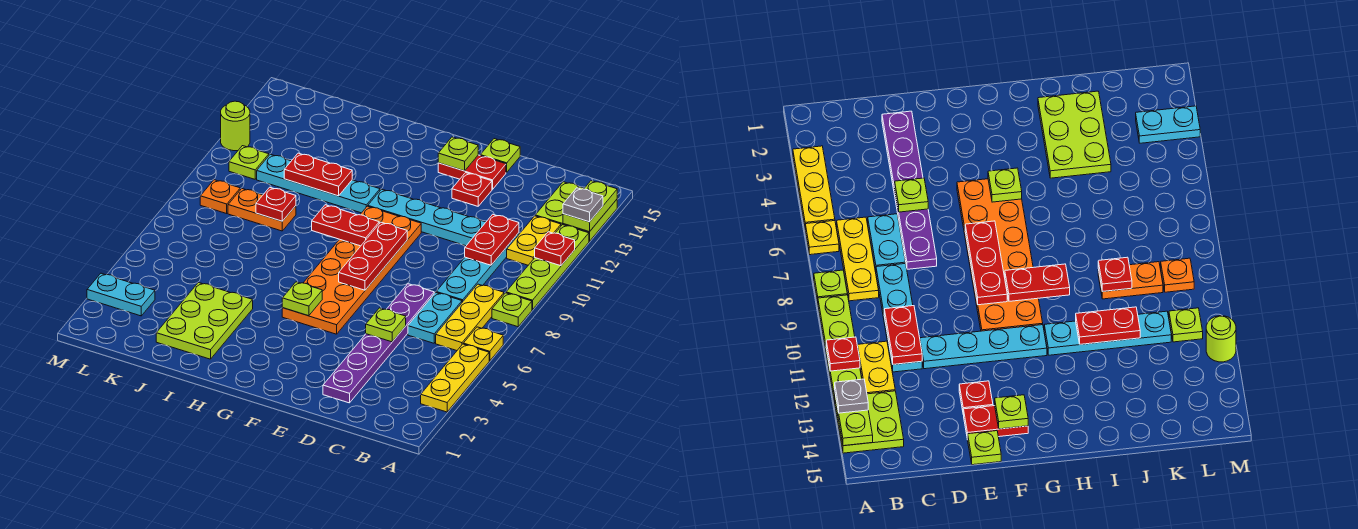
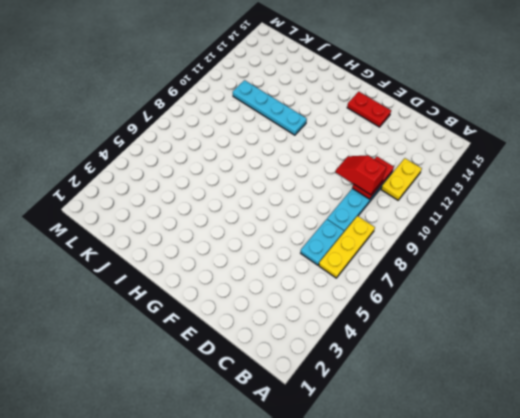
red slope C10:D10 level 3 top C -> none
none -> yellow plate A3:A5 level 1
none -> yellow plate A6 level 1
none -> lime plate A8 level 1
none -> lime plate A9:A12 level 1

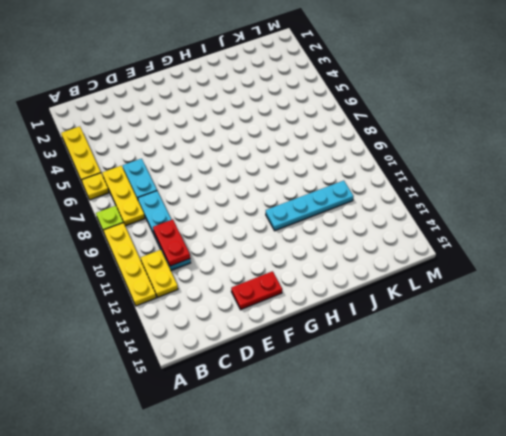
yellow plate A9:A12 level 1 -> lime plate A9:A12 level 1
none -> lime plate A13:B14 level 1
none -> purple plate D2:D7 level 1
none -> cyan plate D11:G11 level 1
none -> red plate E13 level 1

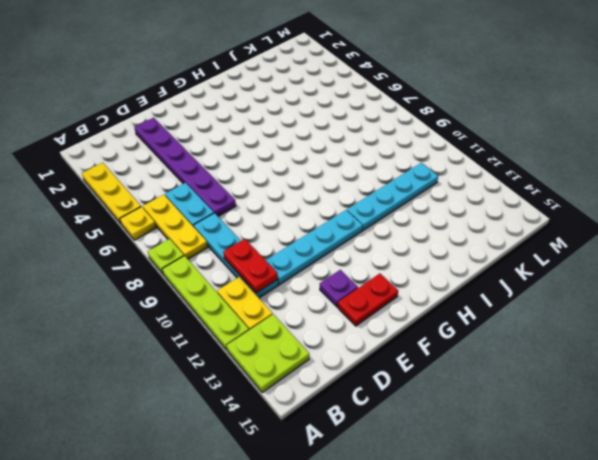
purple plate E13 level 1 -> red plate E13 level 1
none -> lime plate E15 level 1
none -> orange plate F5:G10 level 1
none -> lime plate I2:J4 level 1
none -> orange plate J9:K9 level 1

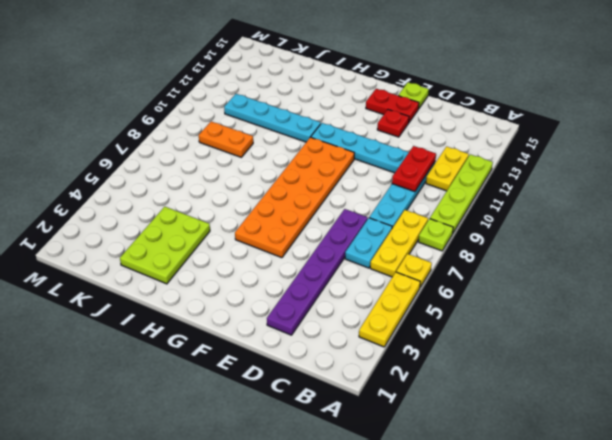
none -> lime plate A13:B14 level 1
none -> cyan plate L3:M3 level 1
none -> orange plate L9 level 1
none -> lime plate L11 level 1

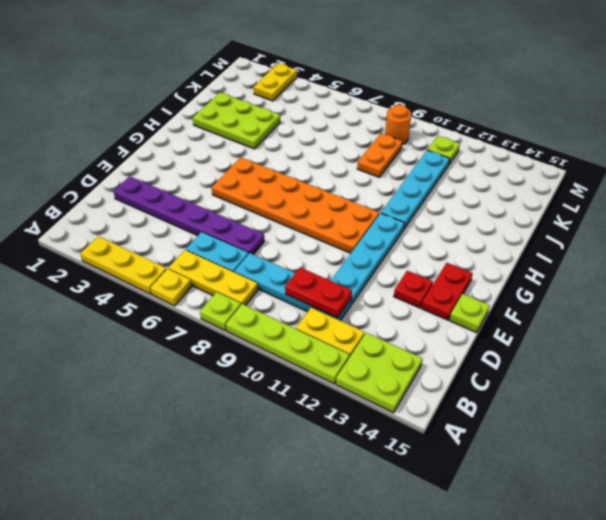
yellow plate L3:M3 level 1 -> cyan plate L3:M3 level 1
orange round brick L9 level 1 -> orange plate L9 level 1
none -> lime round brick M12 level 1
none -> red plate A11 level 2
none -> lime plate A13:A14 level 2
none -> lime plate D5 level 2

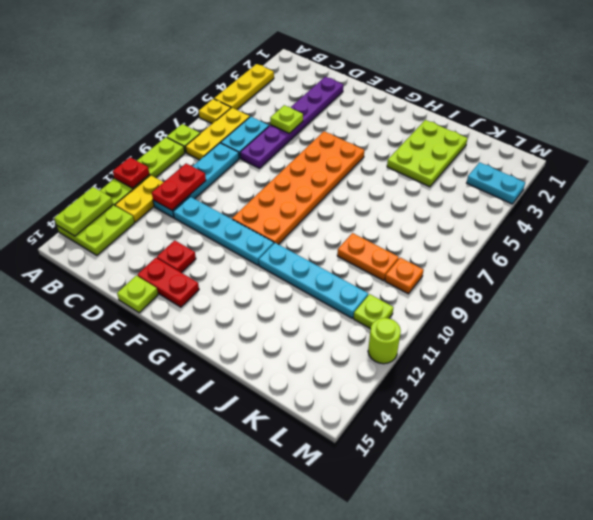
none -> red plate F7:F9 level 2
none -> lime plate F14 level 2
none -> lime plate G5 level 2
none -> red plate G9:H9 level 2

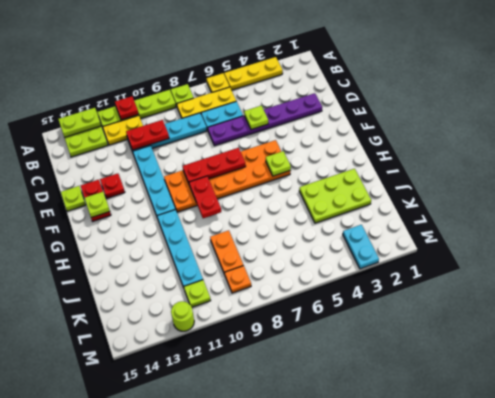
none -> red plate I11:J11 level 2
none -> red plate J9 level 2
none -> grey plate A13 level 3

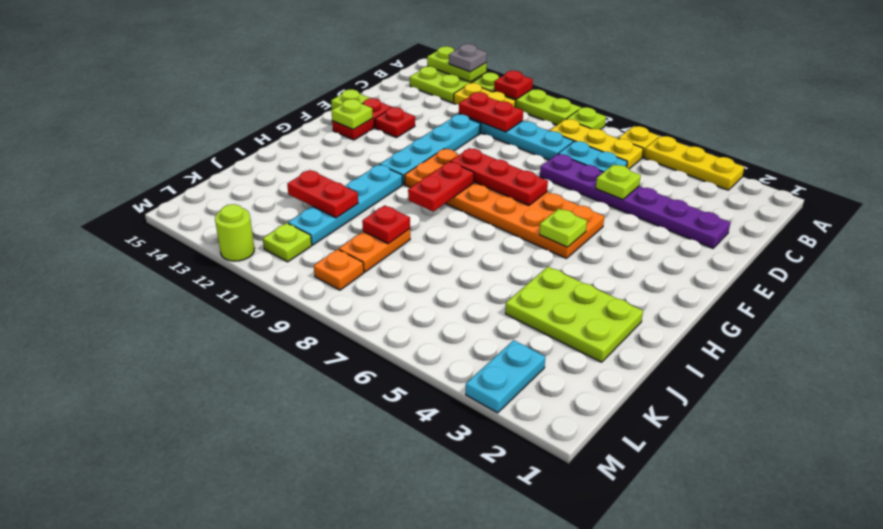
red plate J11:J12 level 2 -> red plate I11:J11 level 2

